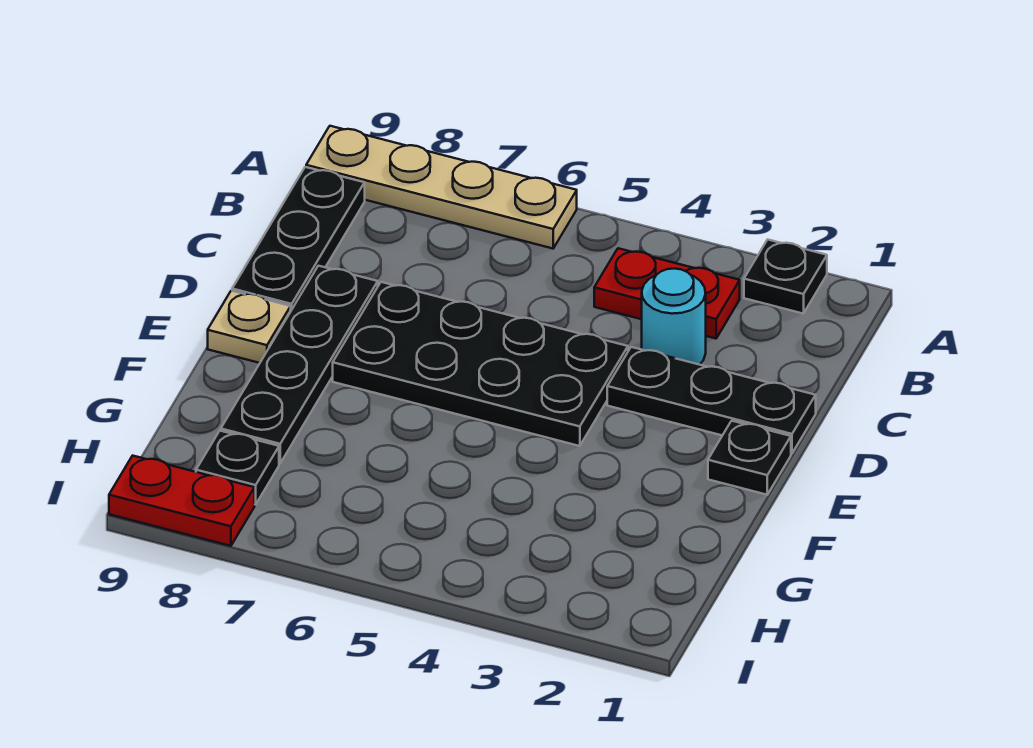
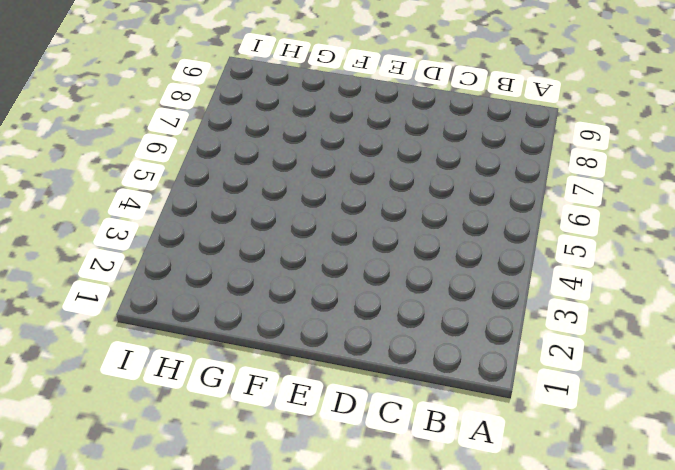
none -> black plate A2 level 1
none -> tan plate A6:A9 level 1
none -> red plate B3:B4 level 1

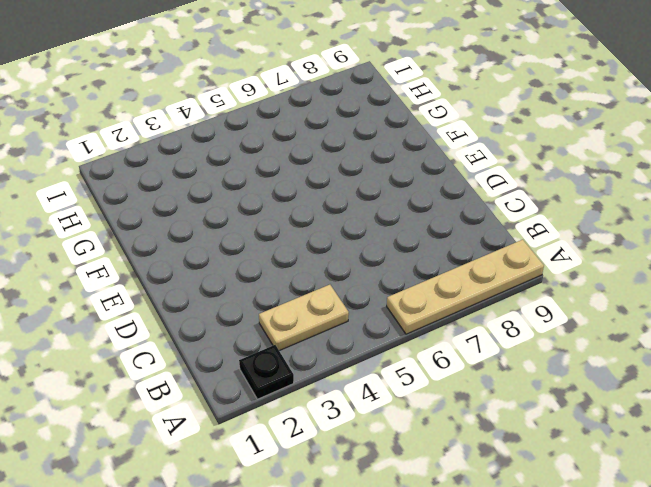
tan plate B3:B4 level 1 -> red plate B3:B4 level 1
none -> black plate B9:D9 level 1
none -> cyan round brick C3 level 1
none -> black plate D1:D3 level 1

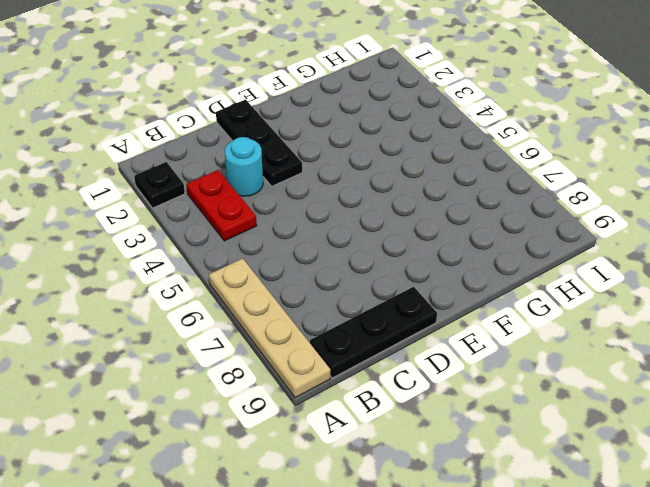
none -> black plate D4:E7 level 1
none -> black plate D8:G8 level 1
none -> black plate E1 level 1

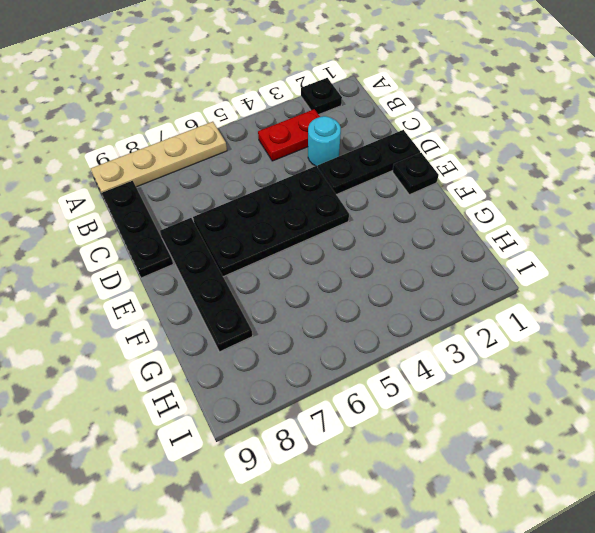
none -> tan plate E9 level 1
none -> black plate H8 level 1
none -> red plate I8:I9 level 1

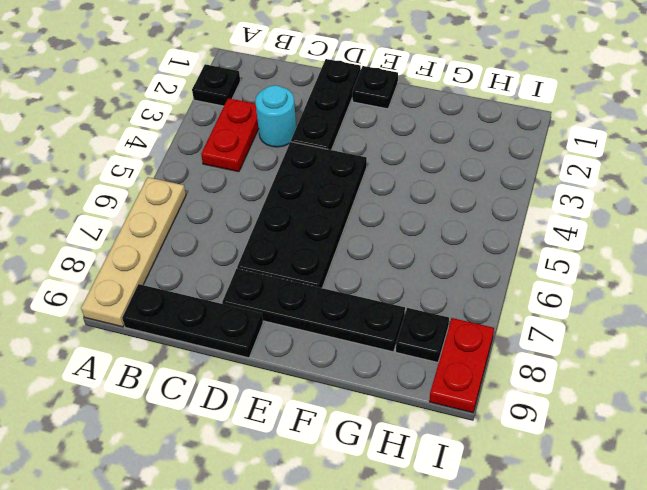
none -> tan plate E9 level 1

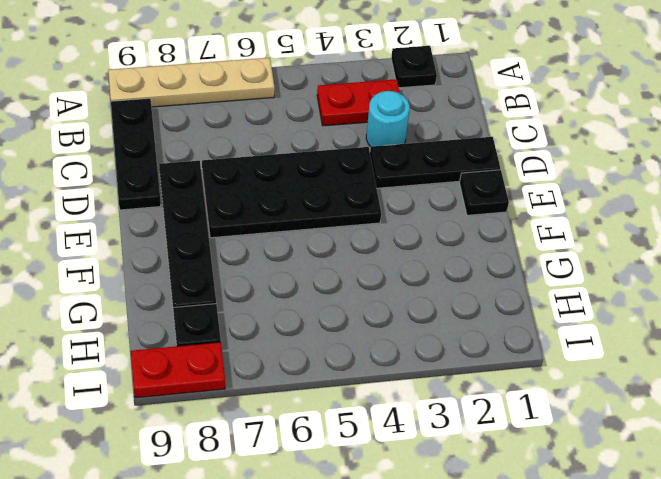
none -> tan plate E9 level 1

